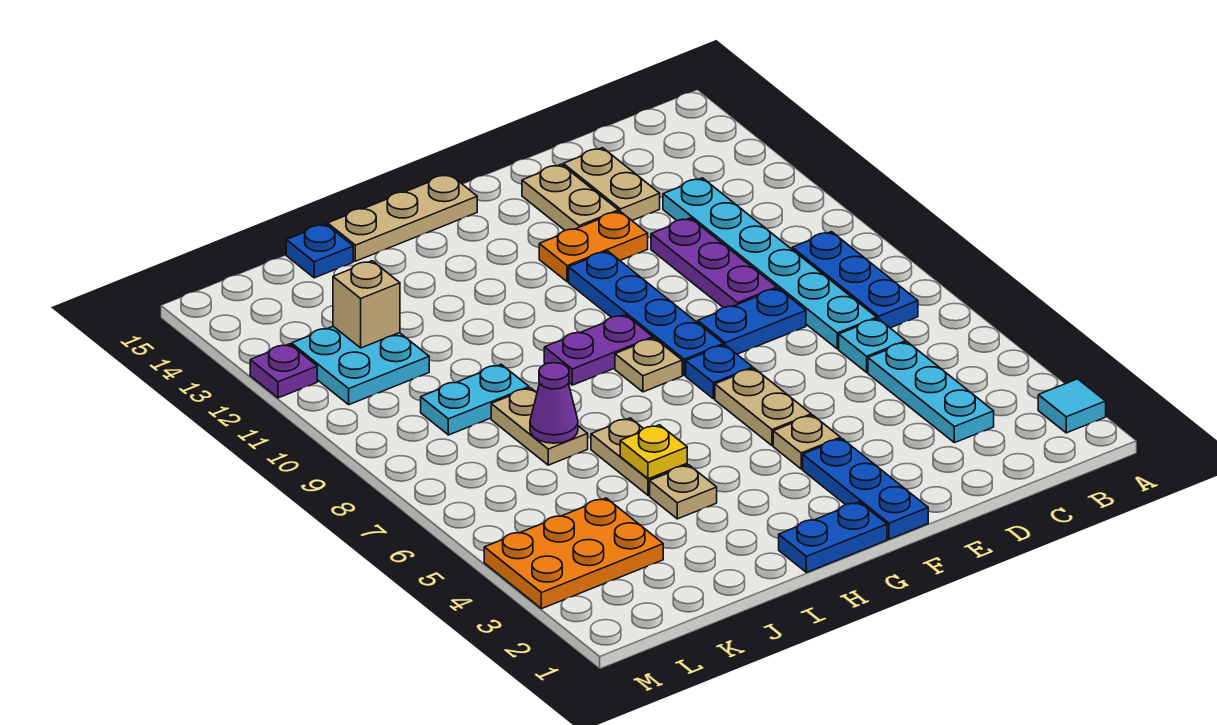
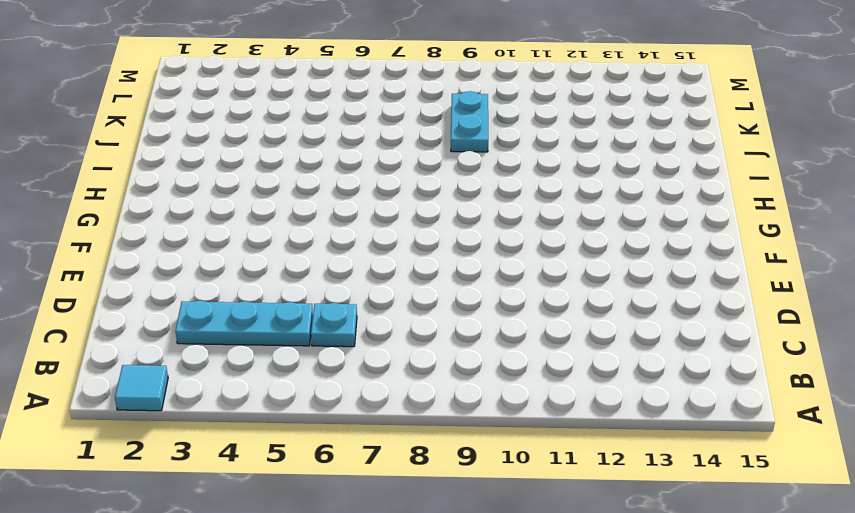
none -> blue plate B7:B9 level 1
none -> cyan plate C7:C12 level 1
none -> blue plate D8:E8 level 1
none -> purple plate D9:D11 level 1

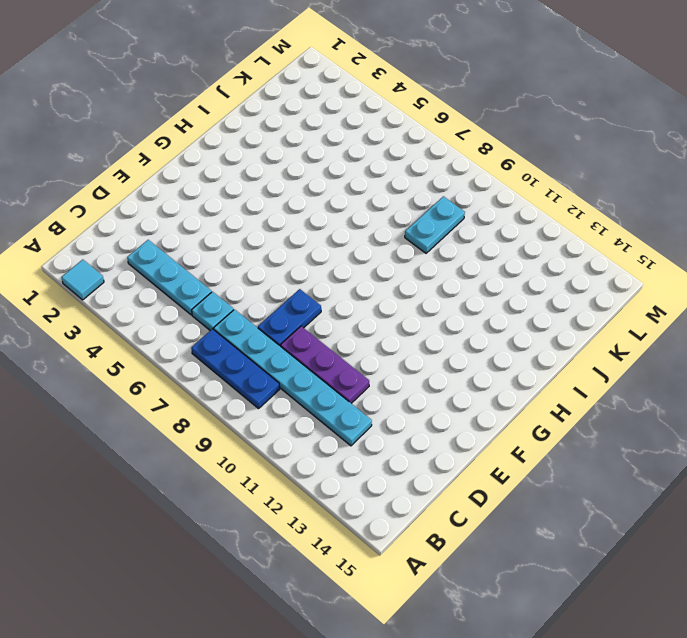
none -> tan plate D13:D14 level 1
none -> orange plate E12:F12 level 1
none -> tan plate E13:E14 level 1
none -> blue plate F1:F3 level 1

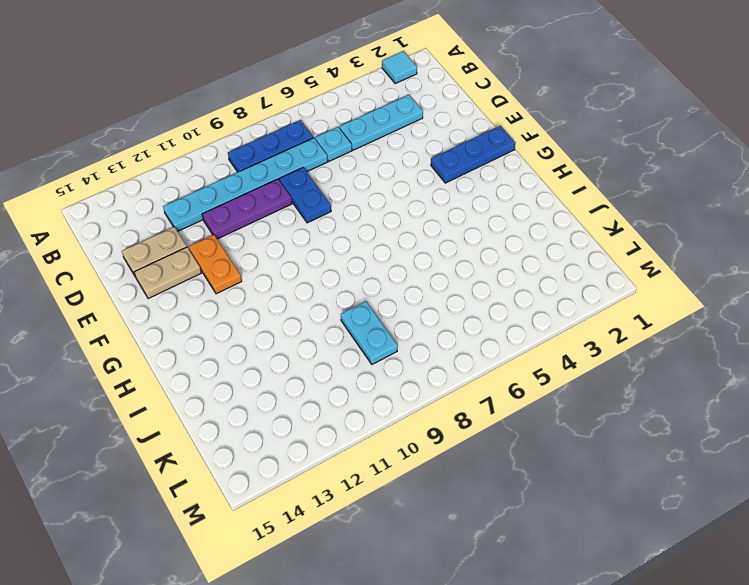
none -> tan plate F4 level 1
none -> tan plate F5:F6 level 1
none -> blue plate F7 level 1
none -> blue plate F8:F11 level 1

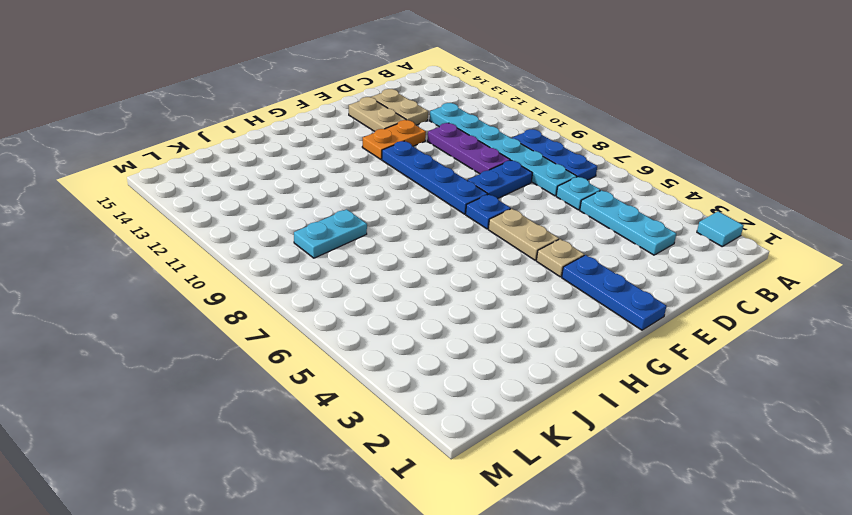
none -> blue plate G1:H1 level 1
none -> tan plate G8 level 1
none -> purple plate G9:H9 level 1
none -> tan plate G15:I15 level 1

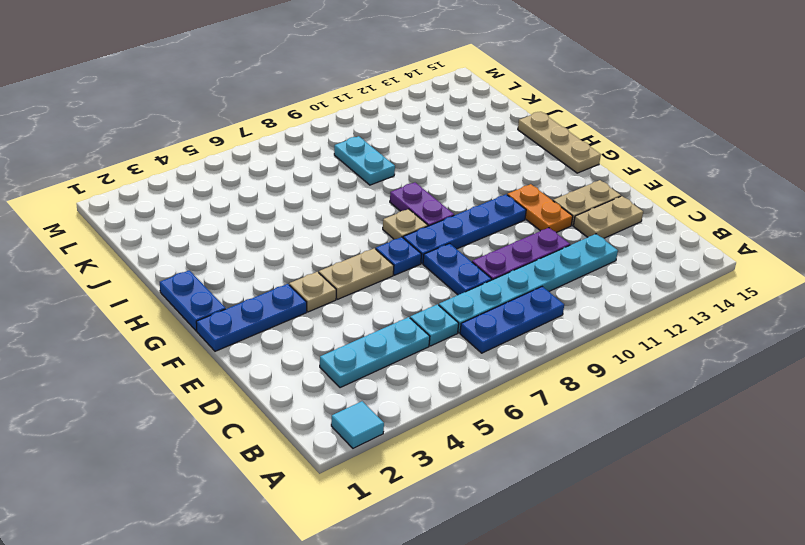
none -> tan plate I4 level 1
none -> tan plate I5:I6 level 1
none -> tan plate J7:J8 level 1
none -> blue plate J15 level 1

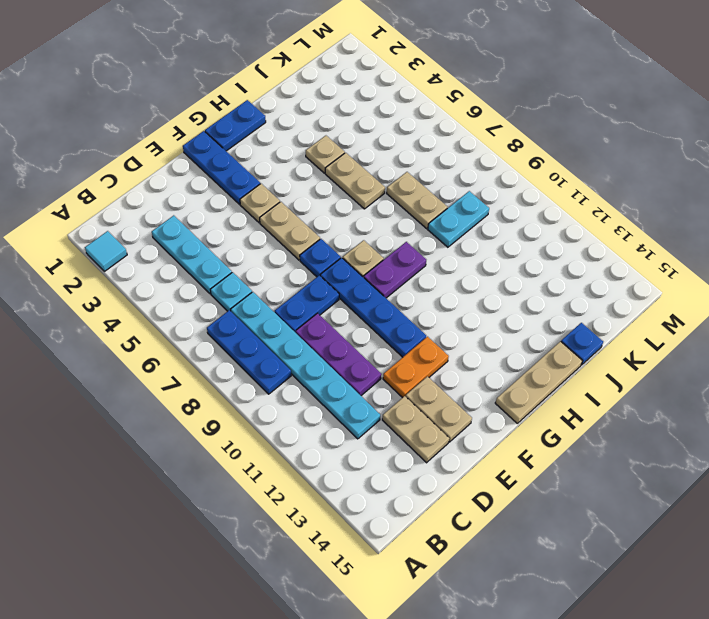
none -> orange plate K3:M4 level 1
none -> cyan plate K11:L12 level 1
none -> purple plate M12 level 1
none -> yellow plate I5 level 2

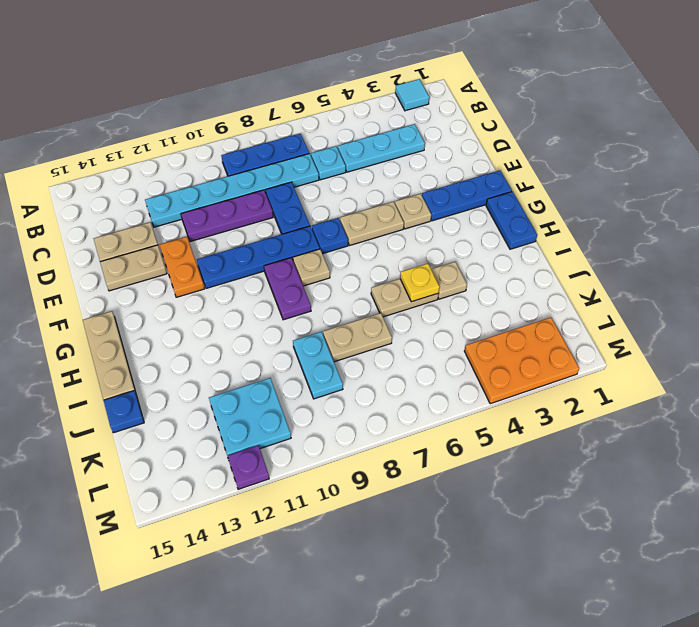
orange plate L2:M4 level 1 -> orange plate K3:M4 level 1
none -> purple cone J7 level 2
none -> tan brick K12 level 2

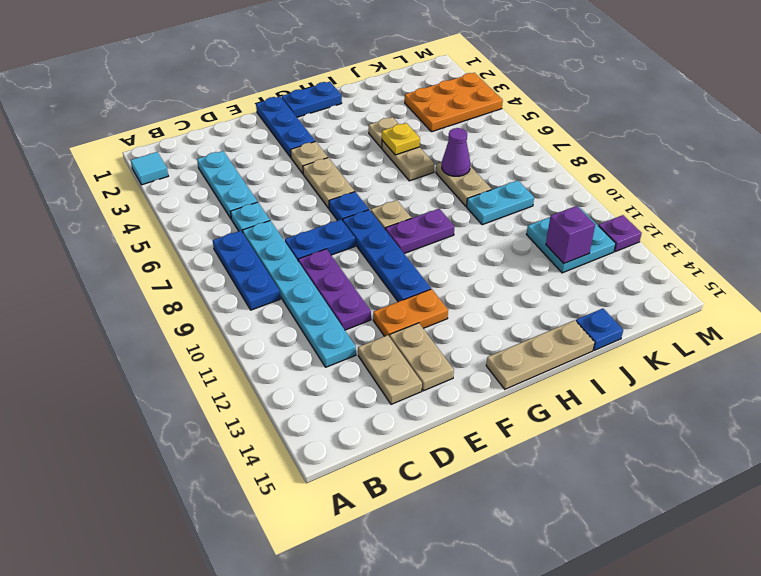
purple brick K12 level 2 -> tan brick K12 level 2

